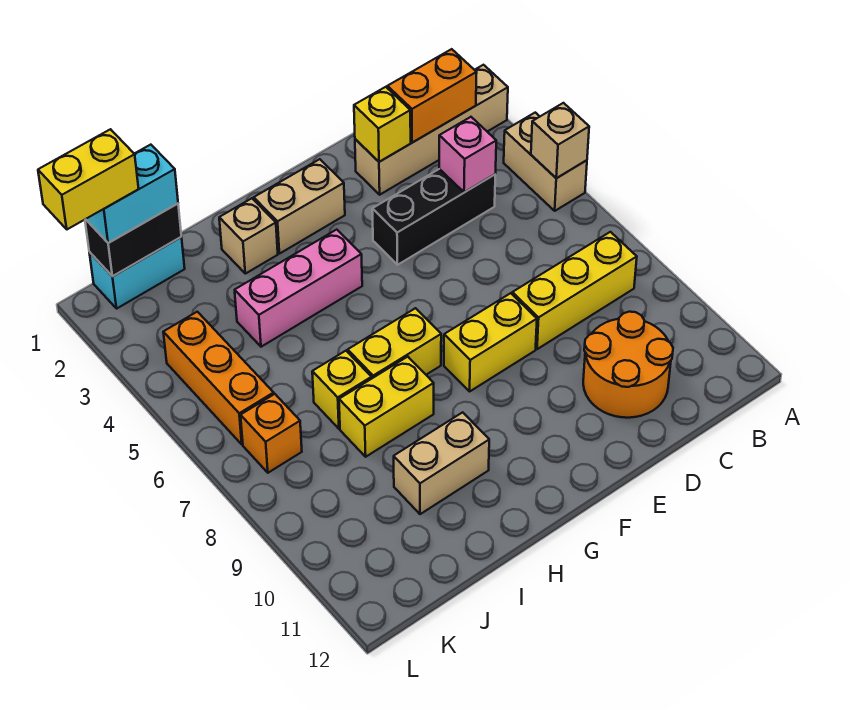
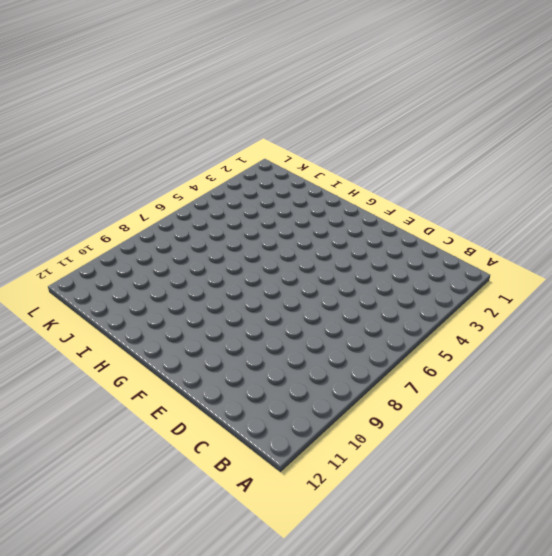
none -> tan brick A2:D2 level 1
none -> tan brick A4:A5 level 1
none -> yellow brick B8:D8 level 1

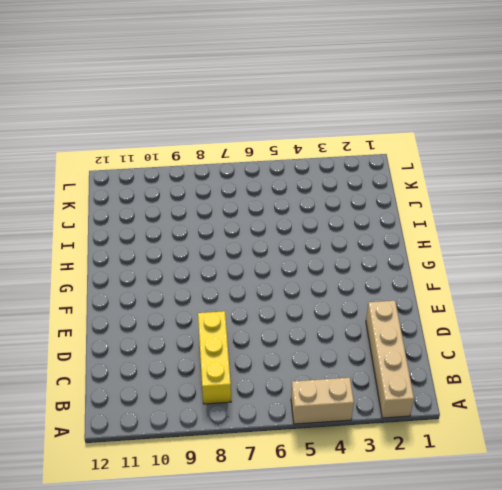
none -> black brick C4:E4 level 1
none -> orange round brick C10:D11 level 1
none -> yellow brick E8:F8 level 1

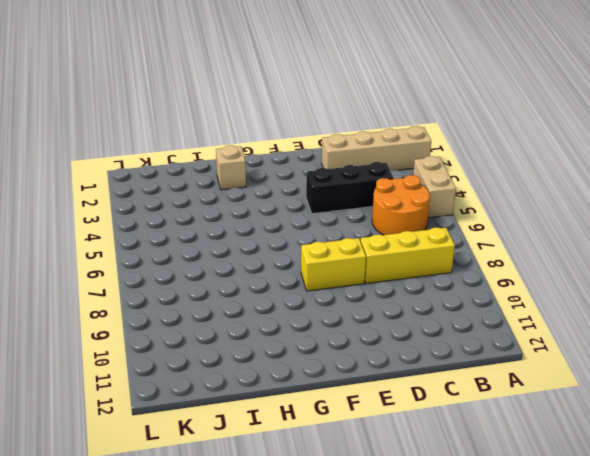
orange round brick B5:C6 level 1 -> orange round brick C10:D11 level 1
none -> tan brick F2:G2 level 1
none -> pink brick G4:I4 level 1
none -> yellow brick G7:H7 level 1

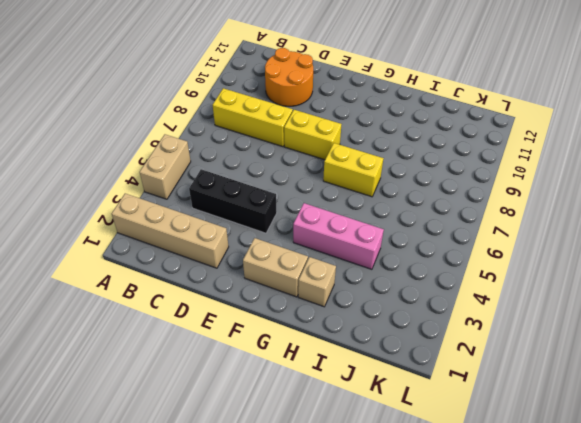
none -> yellow brick H8:I8 level 1
none -> tan brick H10:I10 level 1
none -> yellow brick I7 level 1

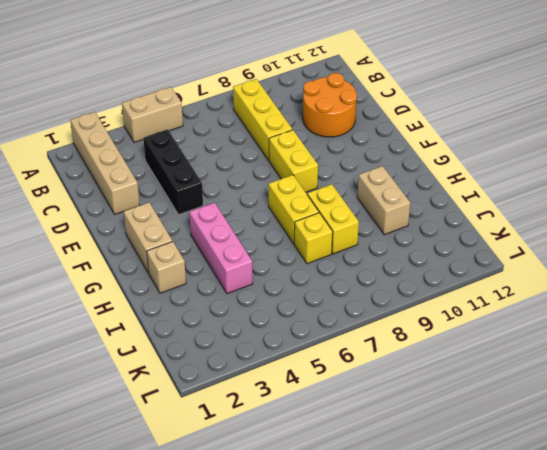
none -> cyan brick J1:K1 level 1
none -> orange brick K4:K6 level 1
none -> orange brick K7 level 1

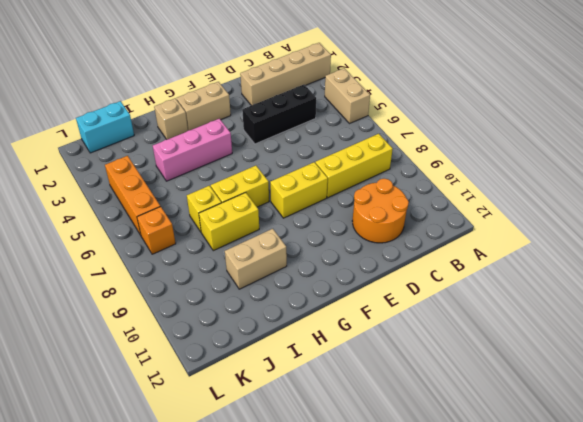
none -> tan brick A5 level 2
none -> orange brick B2:C2 level 2
none -> pink brick C4 level 2

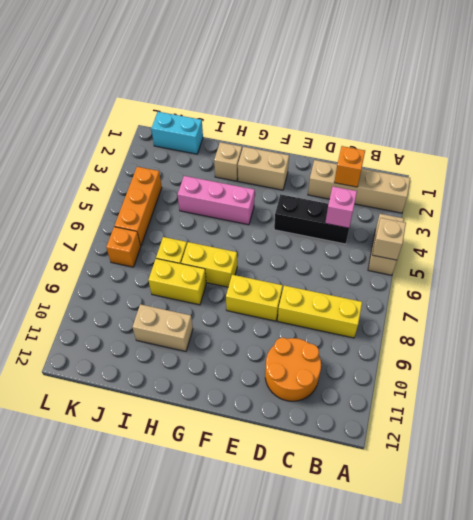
orange brick C2 level 2 -> orange brick B2:C2 level 2
none -> yellow brick D2 level 2
none -> black brick J1:K1 level 2
none -> cyan brick J1:K1 level 3

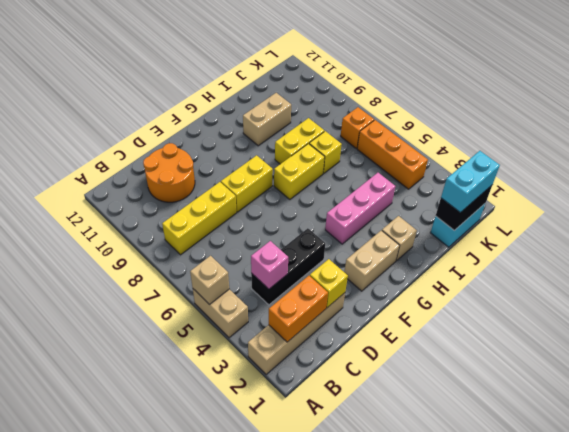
none -> yellow brick K1:L1 level 4

